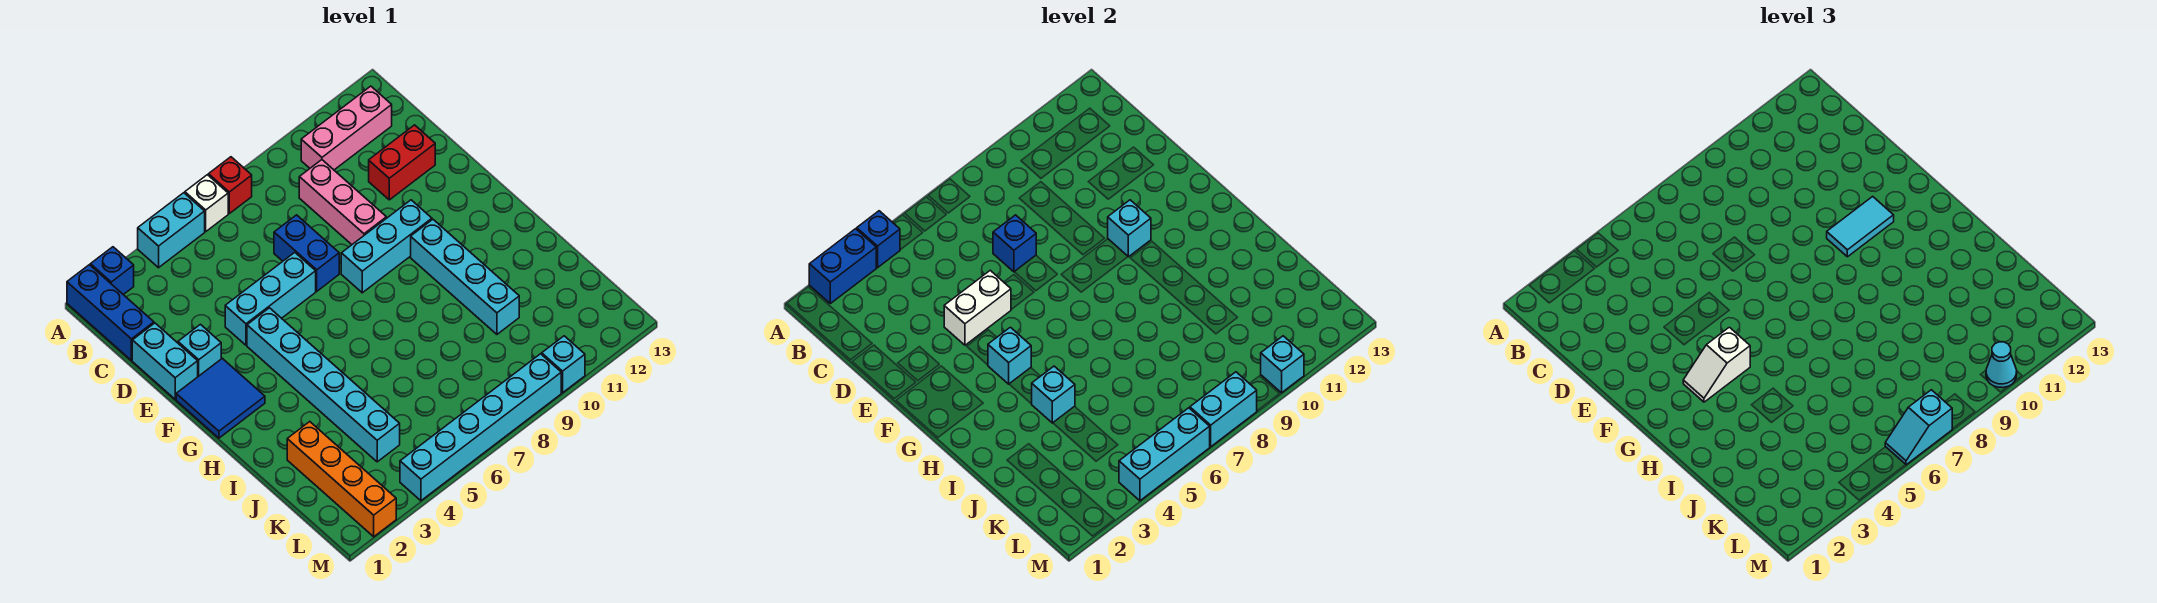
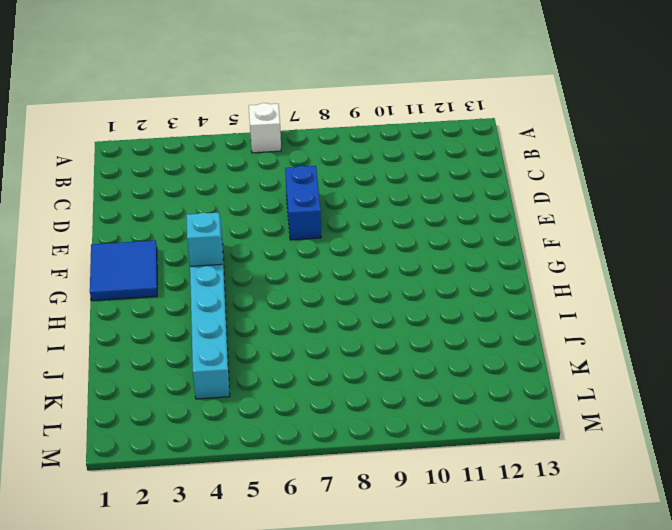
none -> blue brick A1:C1 level 1
none -> blue brick A2 level 1
none -> cyan brick A4:A5 level 1
none -> red brick A7 level 1

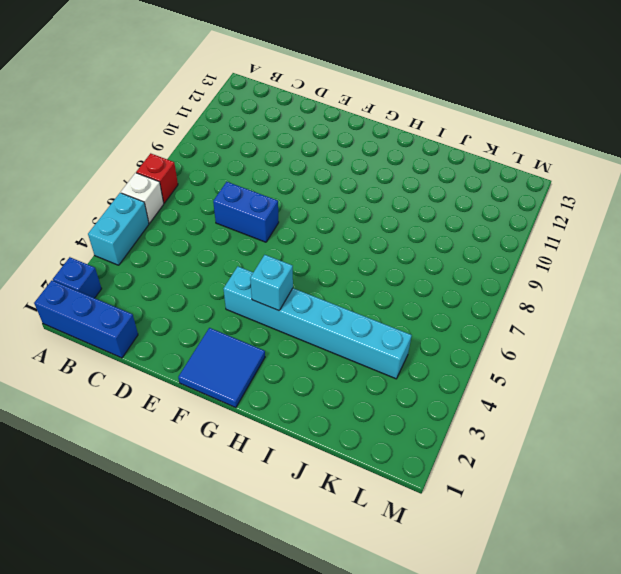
none -> pink brick B10:B12 level 1
none -> pink brick C9:E9 level 1
none -> cyan brick D1:E1 level 1
none -> red brick D11:D12 level 1

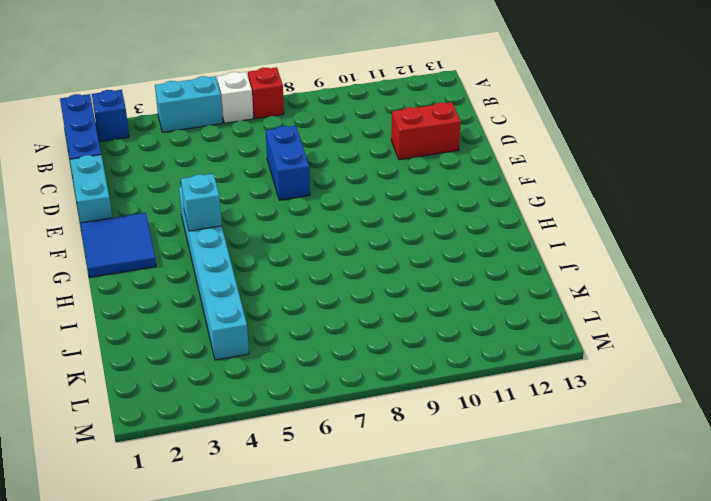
none -> pink brick B10:B12 level 1
none -> pink brick C9:E9 level 1
none -> cyan brick E2 level 1
none -> cyan brick E4:E6 level 1

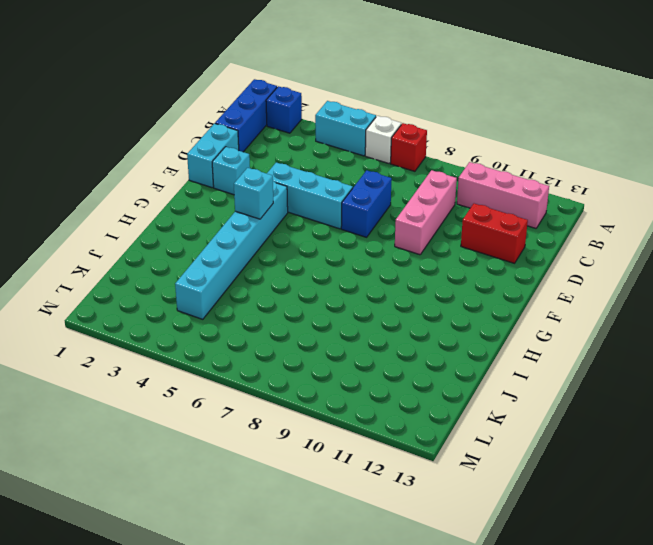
none -> blue tile F1:G2 level 1
none -> cyan brick F8:F10 level 1
none -> cyan brick G10:J10 level 1
none -> orange brick J2:M2 level 1

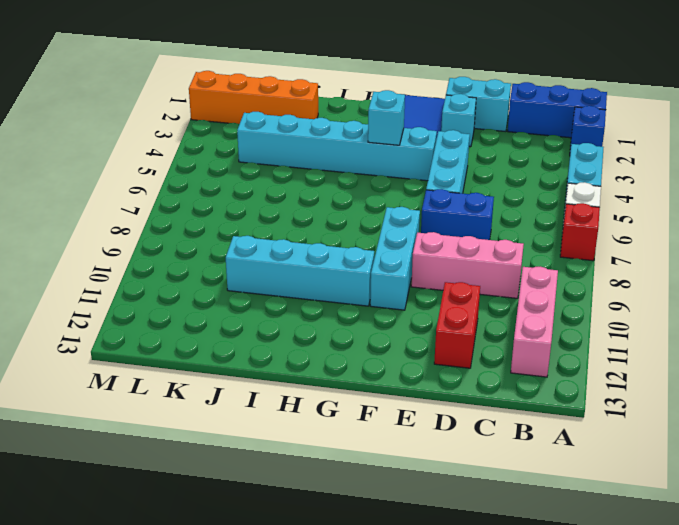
none -> cyan brick M4:M9 level 1
none -> cyan brick M10 level 1
none -> blue brick A2:A3 level 2
none -> blue brick A4 level 2

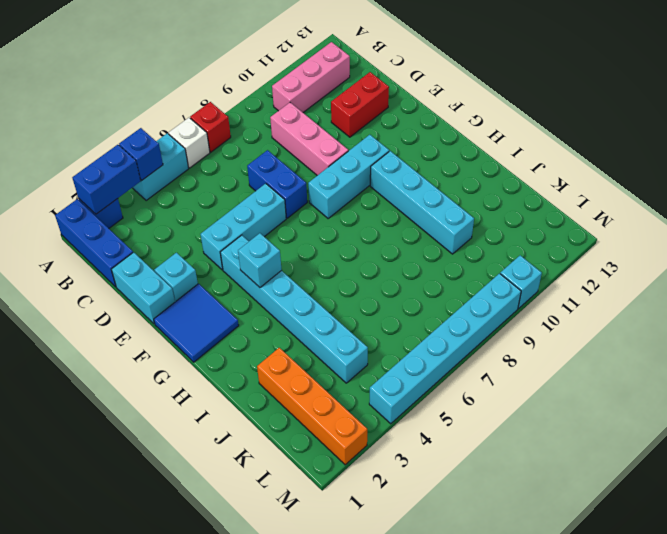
none -> blue brick D7 level 2
none -> white brick E4:E5 level 2
none -> cyan brick F10 level 2
none -> cyan brick I4 level 2

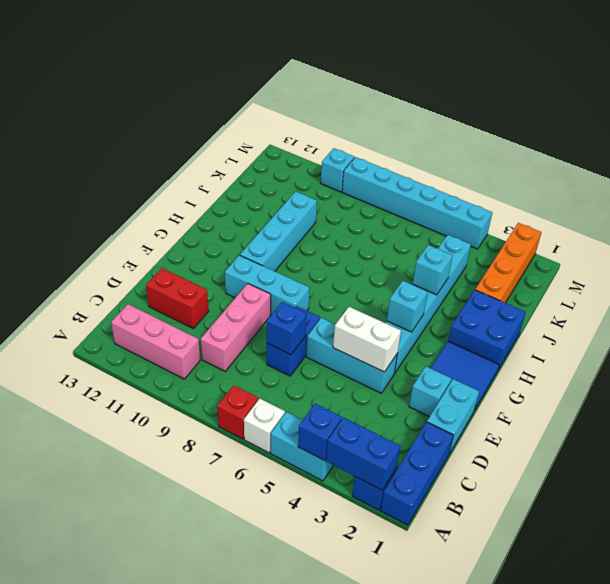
blue brick H1:I2 level 1 -> none
none -> cyan brick F10 level 2
none -> cyan brick M4:M6 level 2
none -> cyan brick M7:M8 level 2
none -> cyan brick M10 level 2

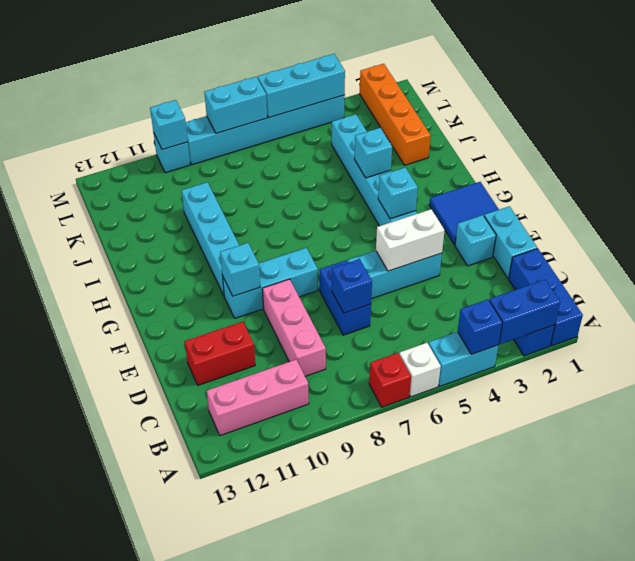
none -> cyan tile F10:F11 level 3
none -> white slope G3:G4 level 3 top 4
none -> cyan slope M6:M7 level 3 top 7
none -> cyan cone M10 level 3

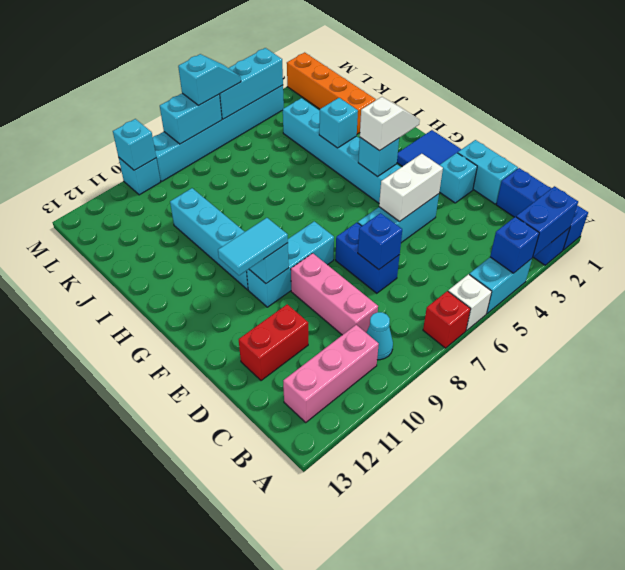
cyan cone B9 level 1 -> cyan cone M10 level 3

